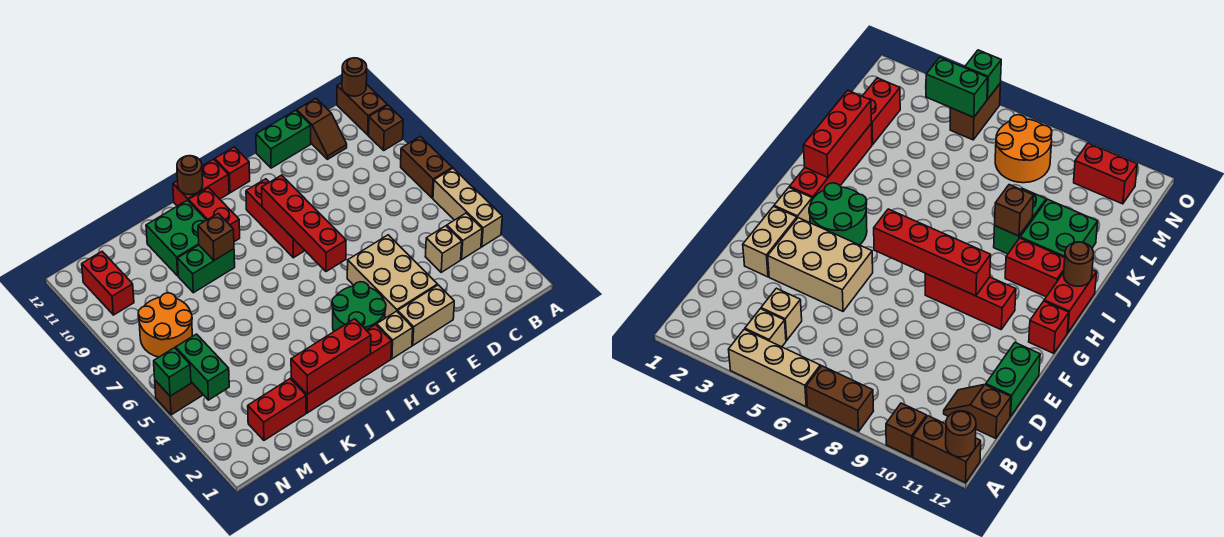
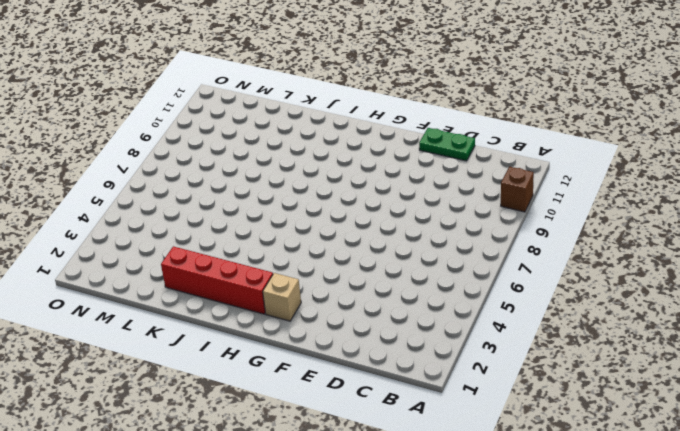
green plate D12:E12 level 1 -> green brick D12:E12 level 1
none -> tan brick A4:A6 level 1
none -> brown brick A7:A8 level 1
none -> brown brick A11:A12 level 1
none -> tan brick B4 level 1

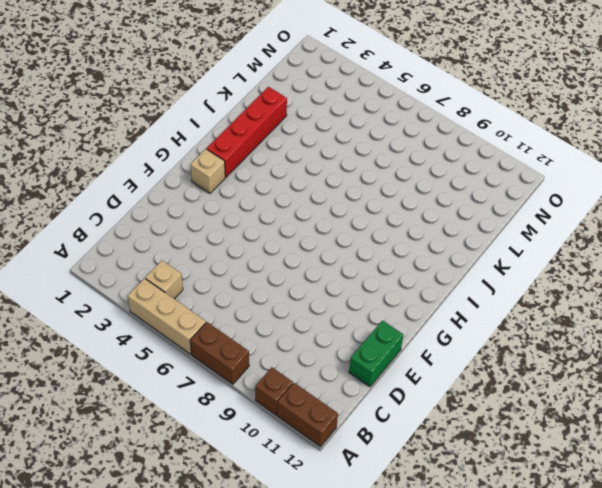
none -> tan brick C4 level 1
none -> brown slope C11:C12 level 1 top 12
none -> tan brick E2:F2 level 1
none -> tan brick E3:F5 level 1

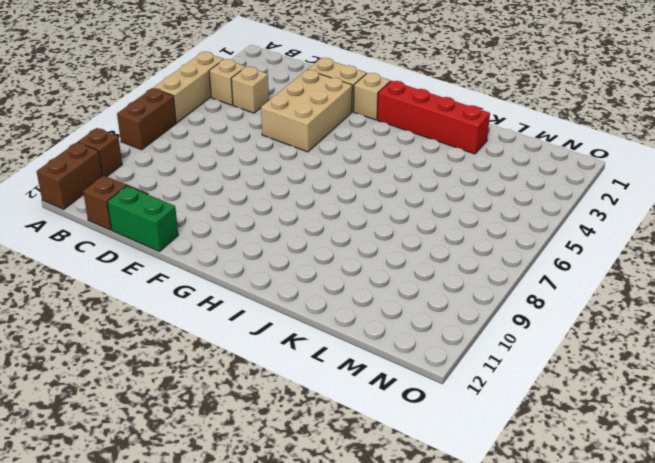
none -> green round brick G3:H4 level 1
none -> red brick G8:G10 level 1
none -> red brick G12 level 1
none -> red brick H12:I12 level 1

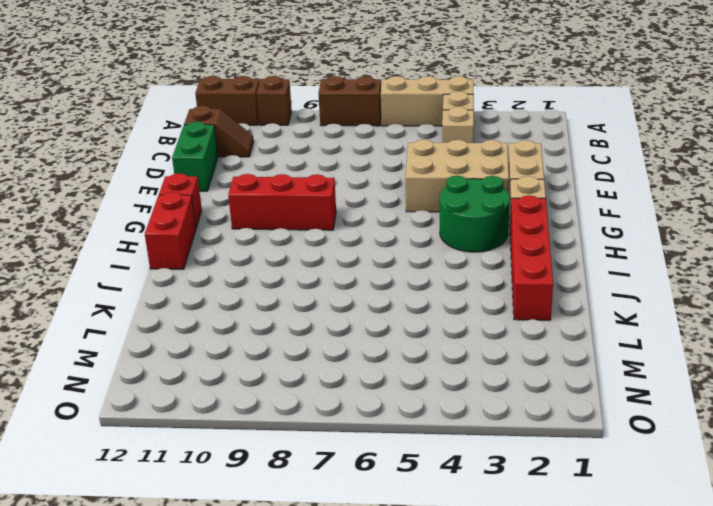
none -> red brick I10:I11 level 1
none -> green brick J9:K9 level 1
none -> green brick J10:K11 level 1
none -> red brick L2:M2 level 1

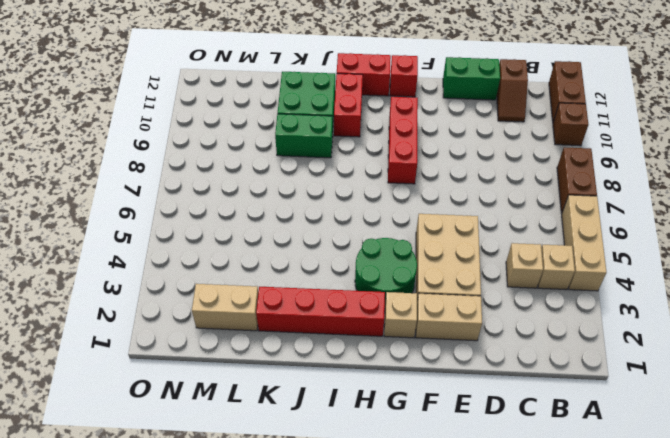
tan brick L2:M2 level 1 -> red brick L2:M2 level 1
none -> orange round brick M7:N8 level 1
none -> brown brick N5:O5 level 1
none -> red brick N10:N11 level 1
none -> brown round brick A12 level 2

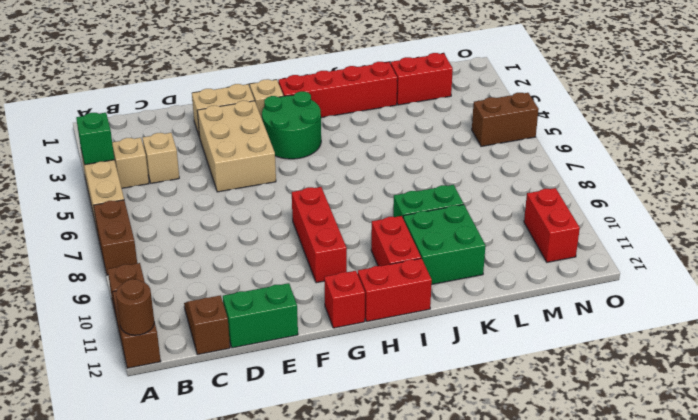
green brick A4 level 2 -> green brick O5 level 2
none -> orange round brick M7:N8 level 1
none -> red brick G6:G9 level 2
none -> red brick I2:K2 level 2
none -> brown round brick I12 level 2

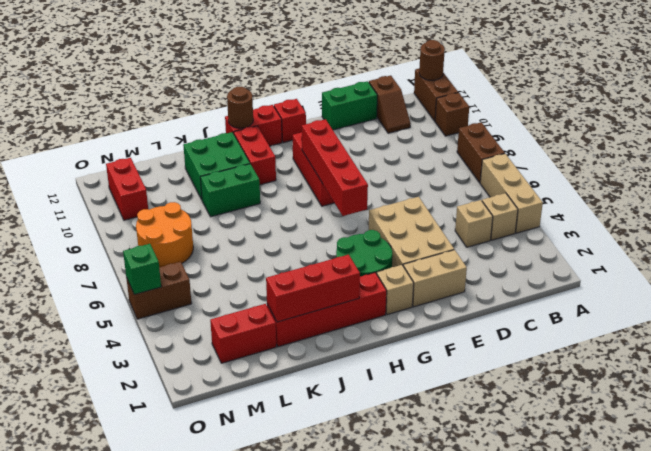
none -> brown brick J9 level 2
none -> green brick N4:N5 level 2

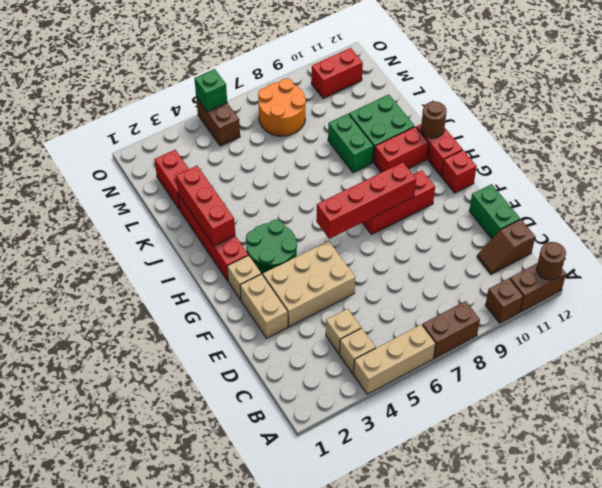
none -> brown brick J9 level 2
none -> green brick N4:N5 level 2

